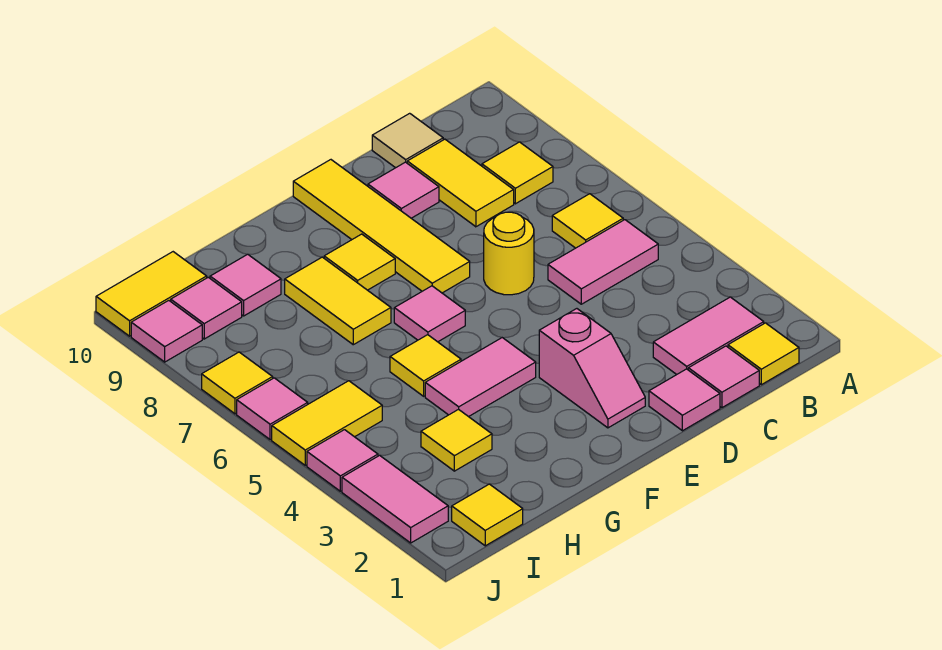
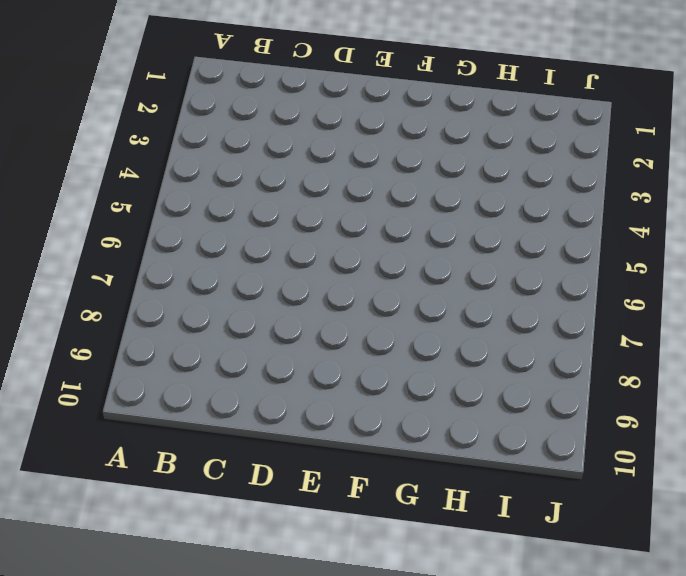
none -> yellow tile B1 level 1
none -> pink tile B2:C2 level 1
none -> pink tile B5:C5 level 1

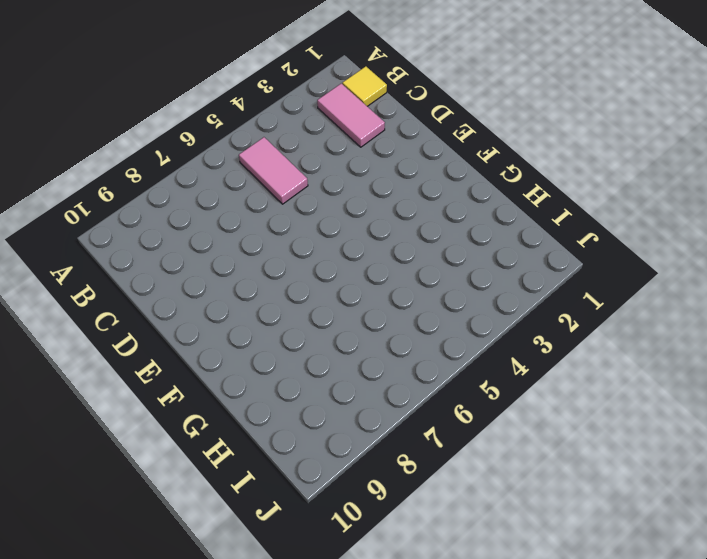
none -> yellow tile B6 level 1
none -> yellow tile B8 level 1
none -> pink tile C1 level 1

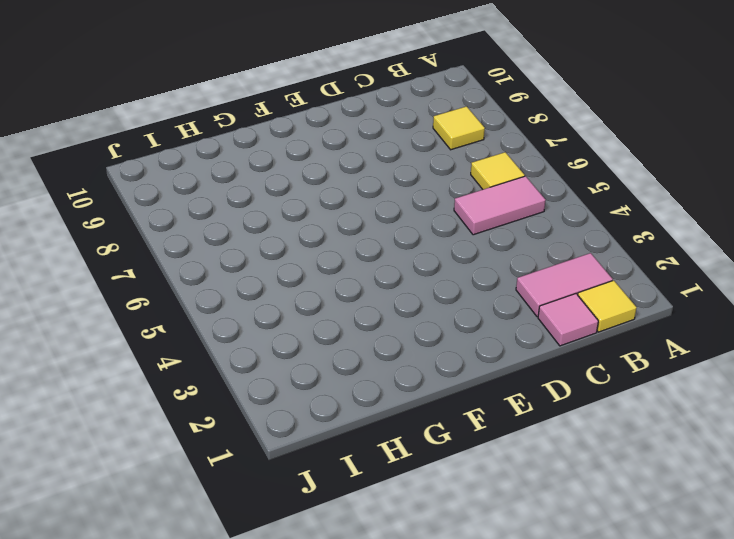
none -> yellow tile C8:C9 level 1
none -> tan tile C10 level 1
none -> pink tile D1 level 1

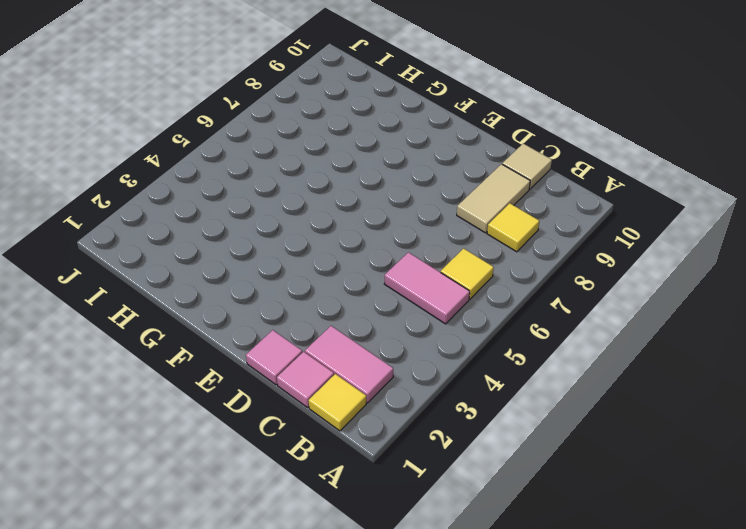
tan tile C8:C9 level 1 -> yellow tile C8:C9 level 1
none -> yellow round brick D6 level 1
none -> pink tile D9 level 1
none -> pink slope E2:E3 level 1 top 3

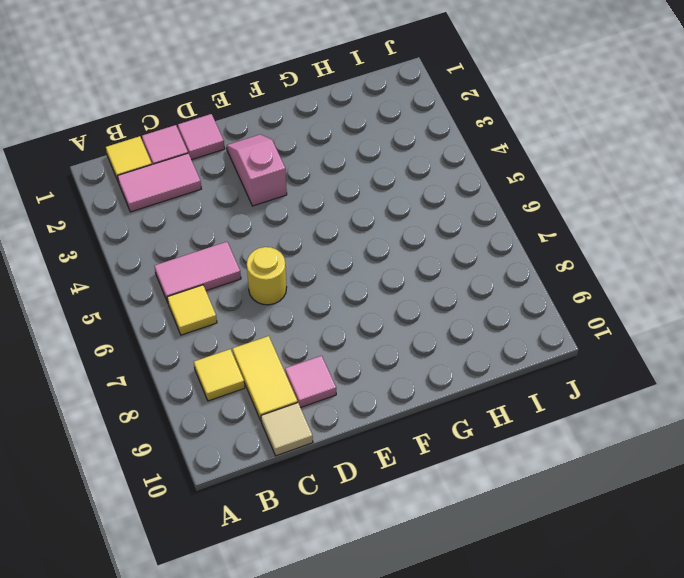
none -> yellow tile E7:E10 level 1
none -> pink tile F4:G4 level 1
none -> pink tile F6 level 1

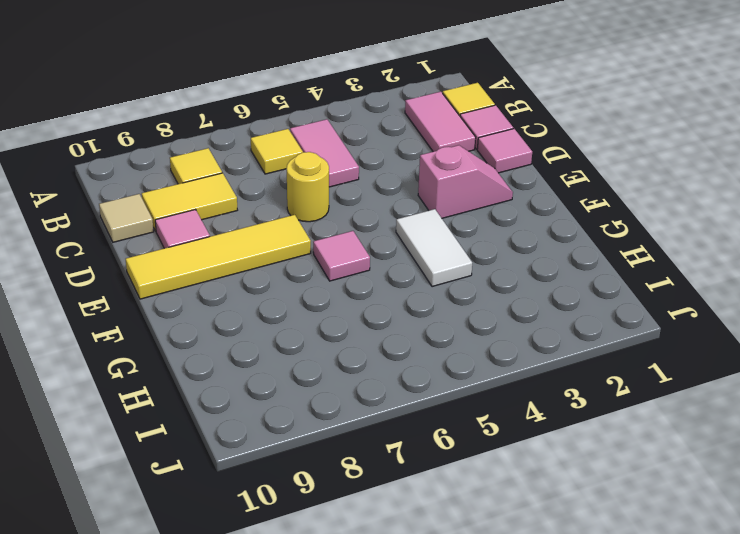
white tile F4:G4 level 1 -> pink tile F4:G4 level 1
none -> yellow tile F8 level 1
none -> yellow tile G5 level 1
none -> yellow tile G7:G8 level 1

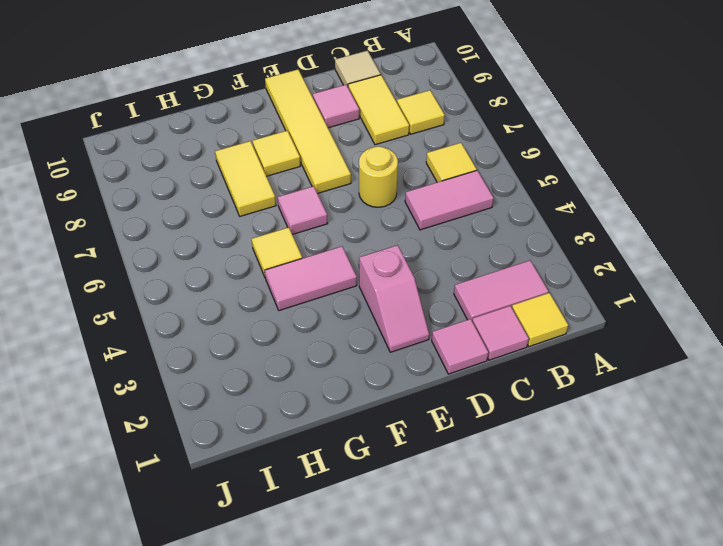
none -> yellow tile H3 level 1
none -> pink tile H9 level 1
none -> yellow tile I1 level 1

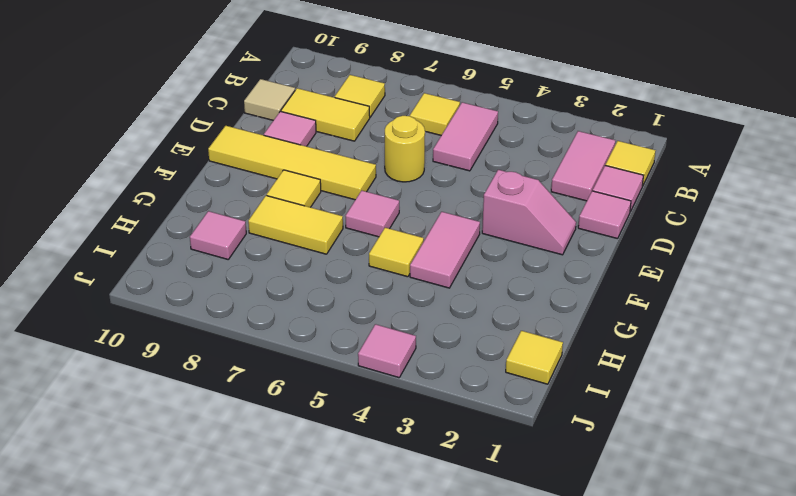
none -> yellow tile H3 level 1
none -> yellow tile I5:J5 level 1
none -> pink tile I9 level 1

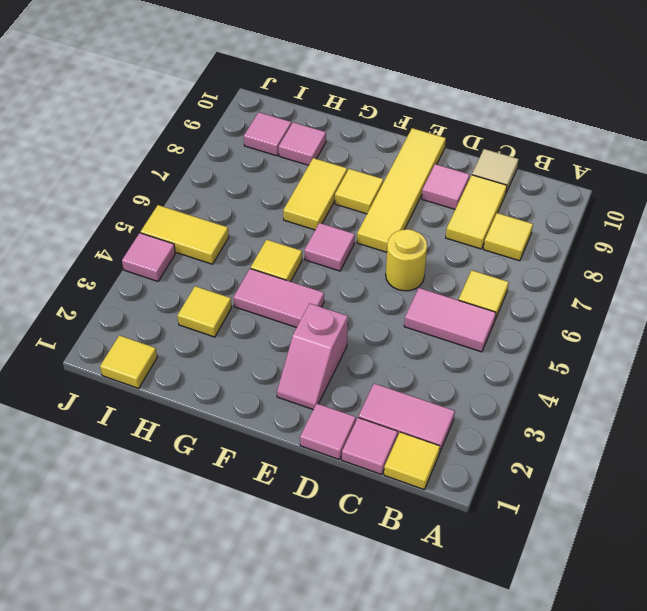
none -> yellow tile I10:J10 level 1
none -> pink tile J2:J3 level 1
none -> pink tile J6 level 1

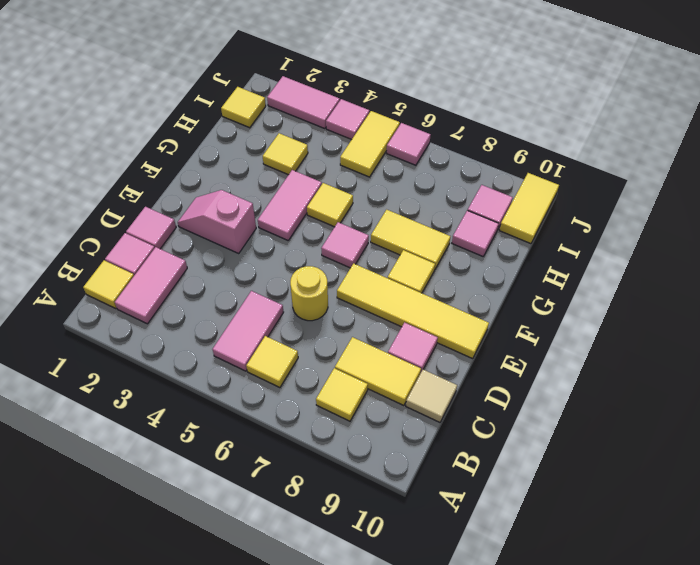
none -> yellow tile J7 level 1
none -> pink tile J9 level 1

